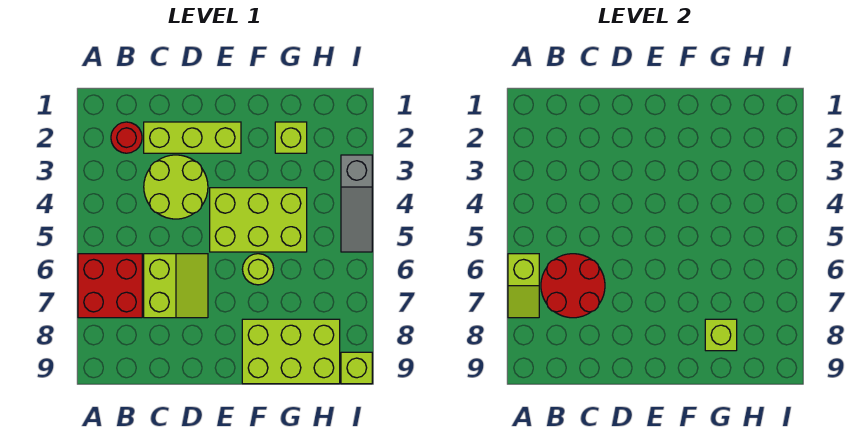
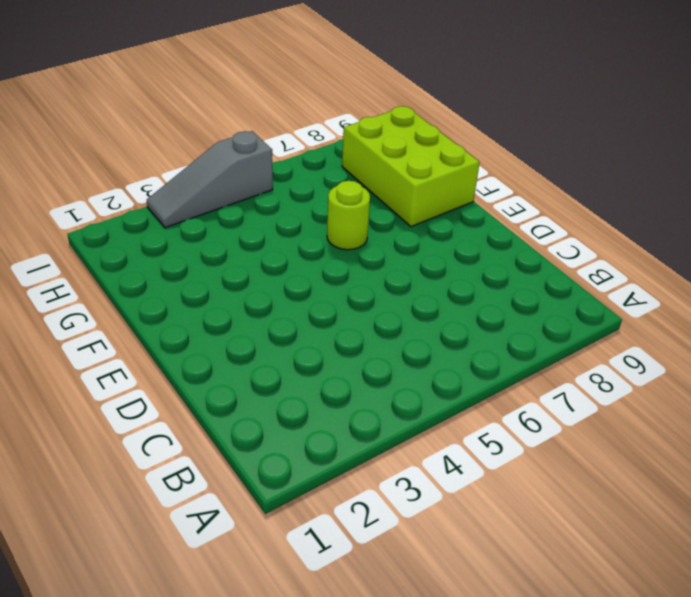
grey slope I3:I5 level 1 top 5 -> grey slope I3:I5 level 1 top 3
none -> red brick A6:B7 level 1
none -> red round brick B2 level 1
none -> lime brick C2:E2 level 1

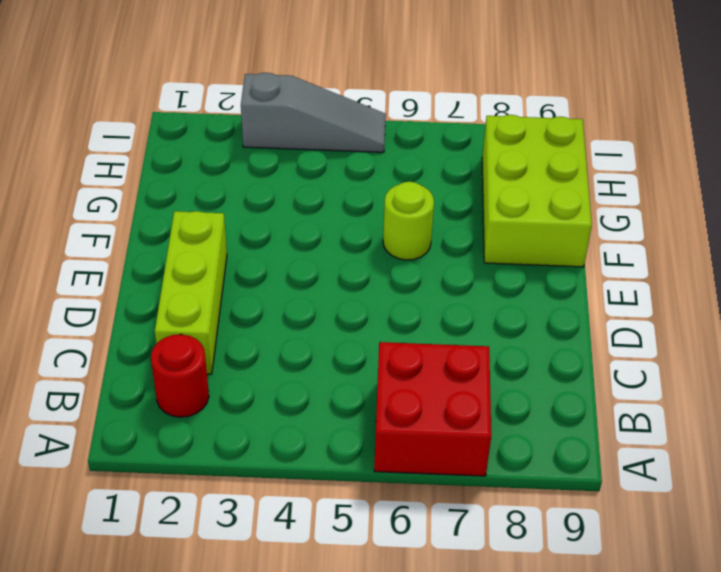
none -> lime round brick C3:D4 level 1
none -> lime slope C6:D7 level 1 top C
none -> lime brick E4:G5 level 1

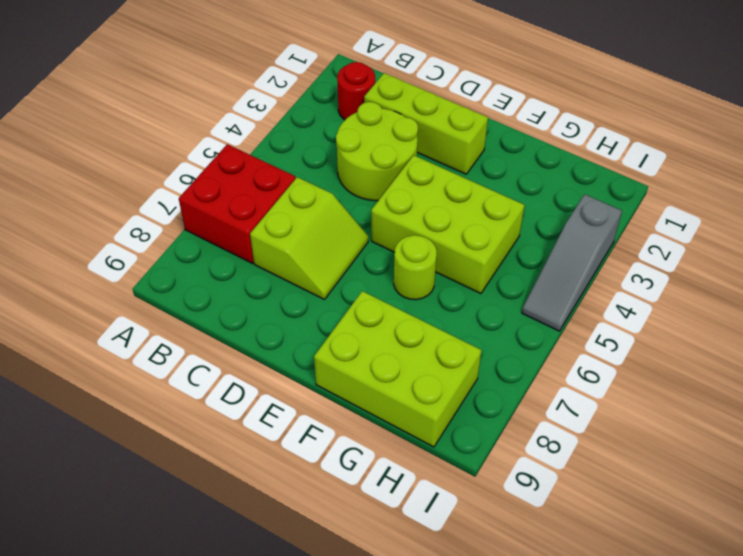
none -> lime brick G2 level 1
none -> lime brick I9 level 1
none -> lime slope A6:A7 level 2 top 6

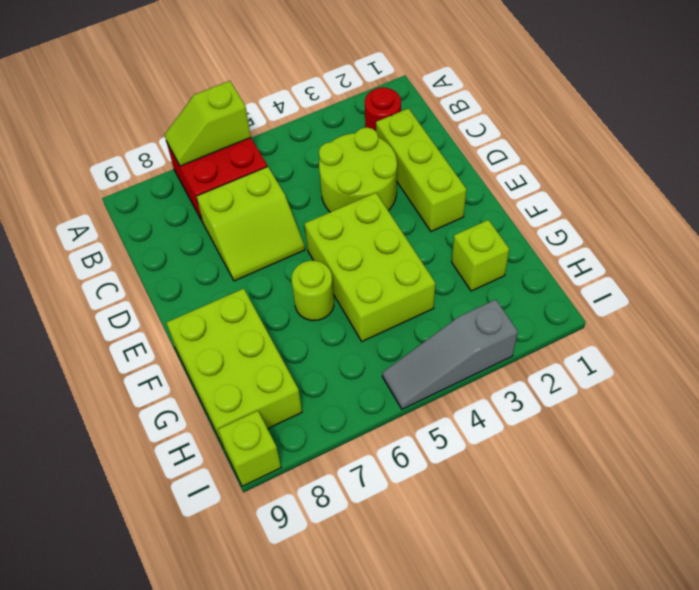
none -> red round brick B6:C7 level 2
none -> lime brick G8 level 2

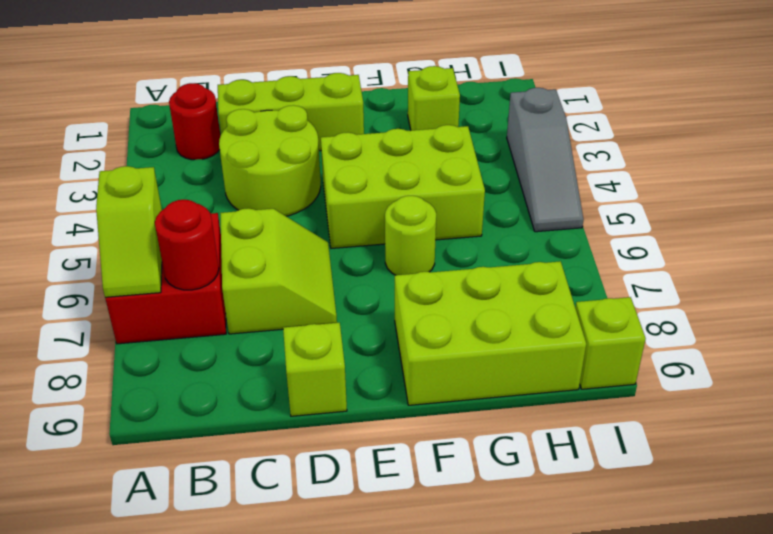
red round brick B7 level 2 -> red round brick B6:C7 level 2
lime brick D9 level 1 -> lime brick G8 level 2

